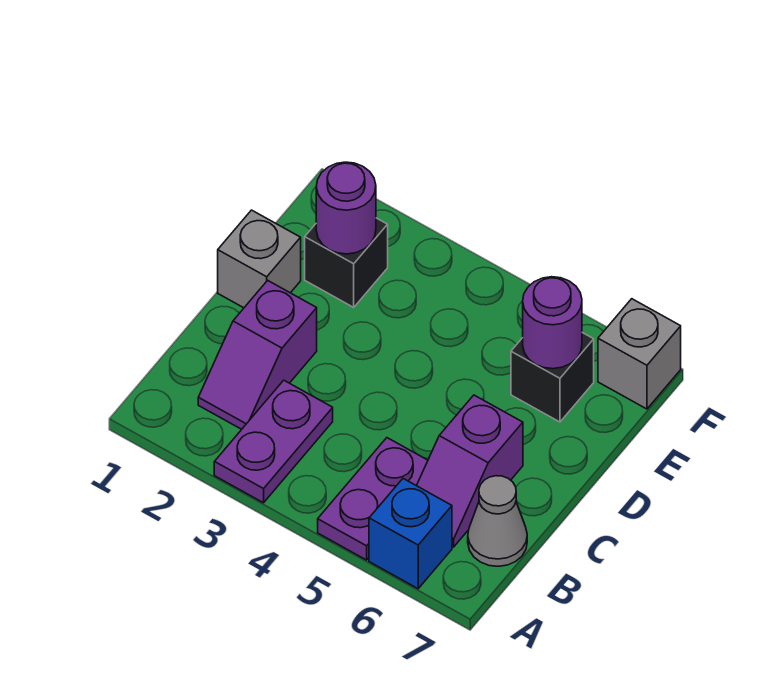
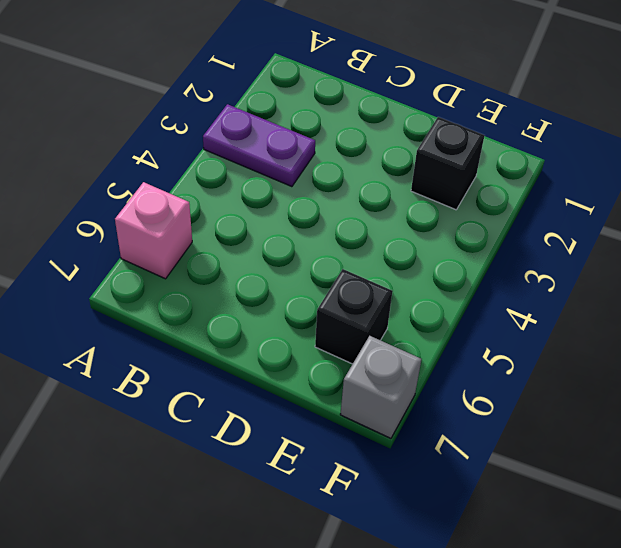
pink brick A6 level 1 -> blue brick A6 level 1
none -> purple plate A5:B5 level 1
none -> purple slope B2:C2 level 1 top C
none -> purple slope B6:C6 level 1 top C

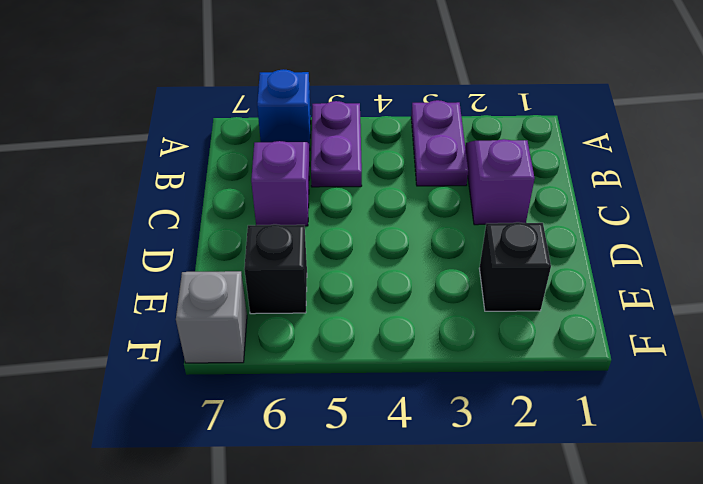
none -> grey cone B7 level 1
none -> grey brick D1 level 1
none -> purple round brick E2 level 2

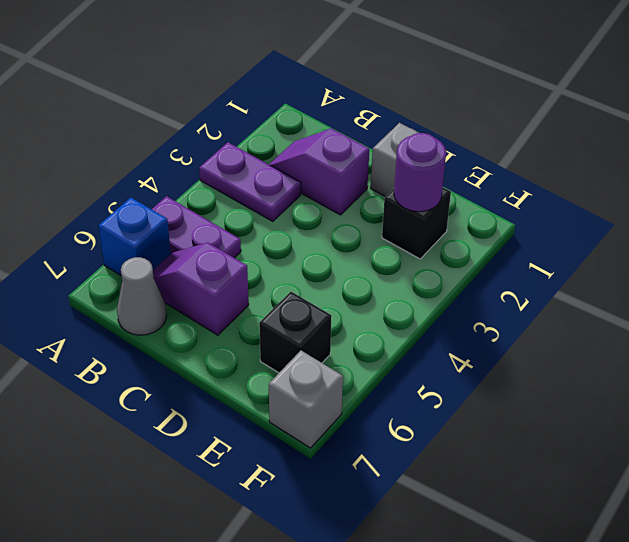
none -> purple round brick E6 level 2

